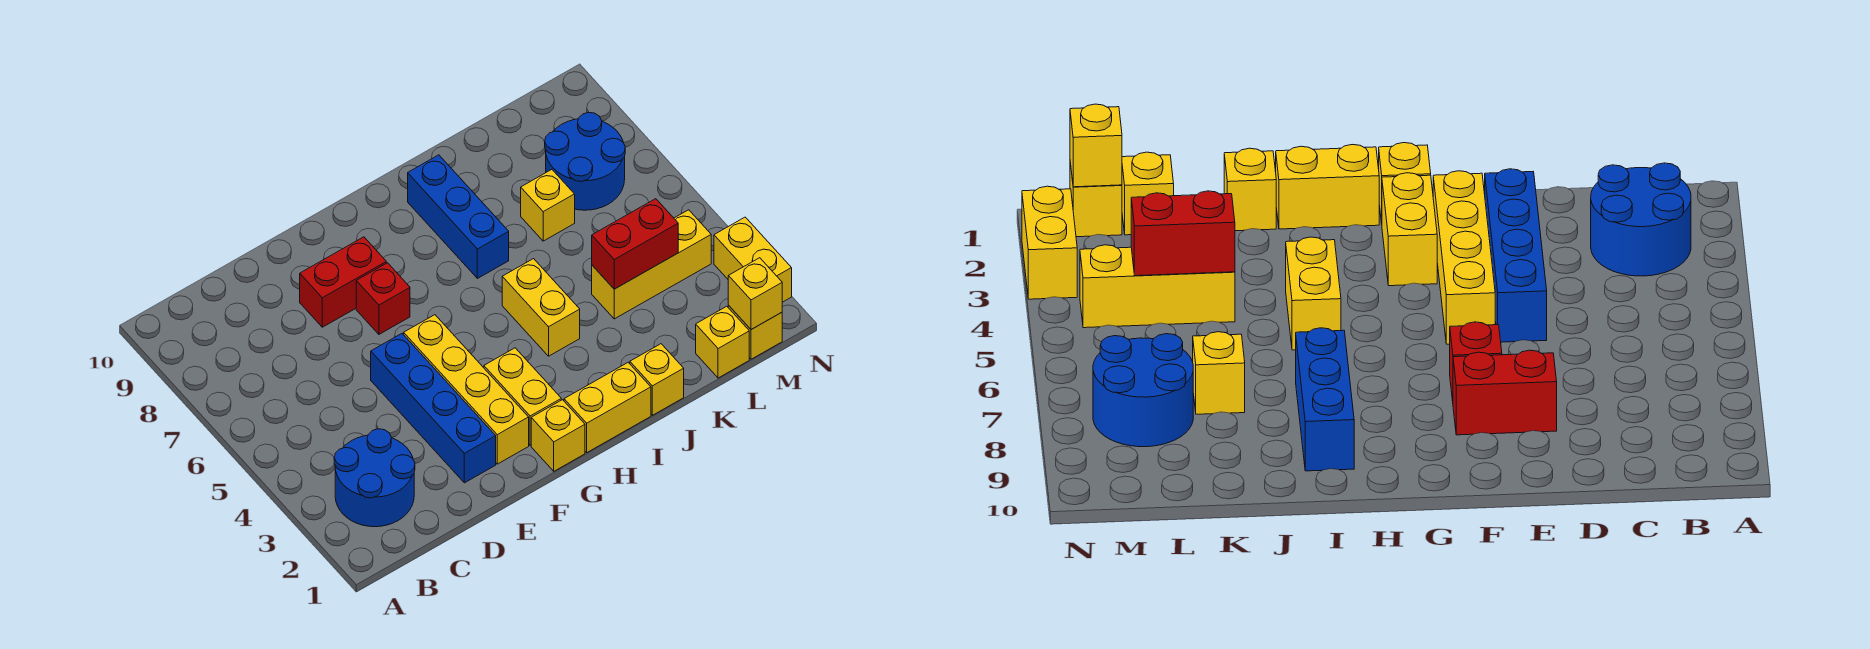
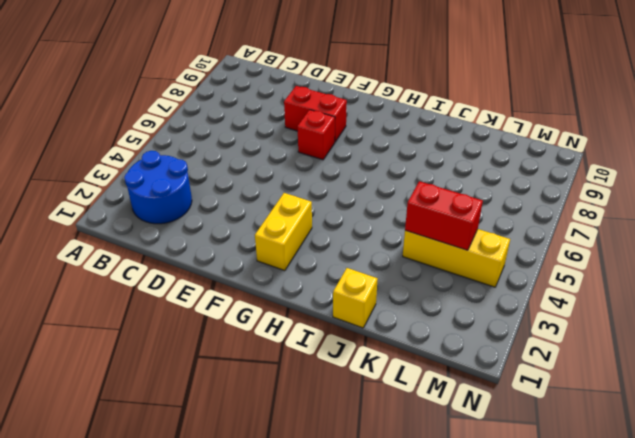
none -> blue brick E2:E5 level 1
none -> yellow brick F2:F5 level 1
none -> yellow brick G1 level 1

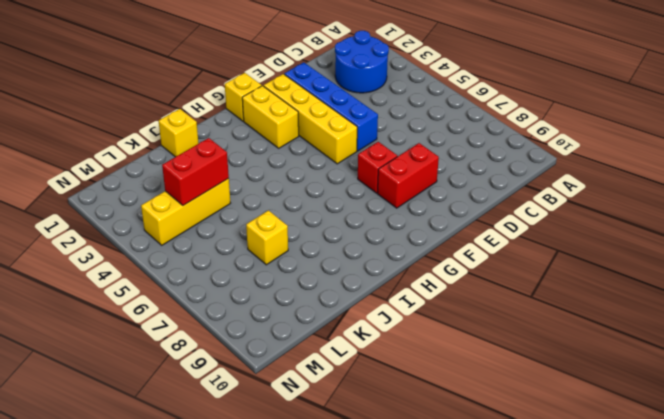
none -> yellow brick H1:I1 level 1
none -> yellow brick I4:I5 level 1
none -> blue brick I7:I9 level 1

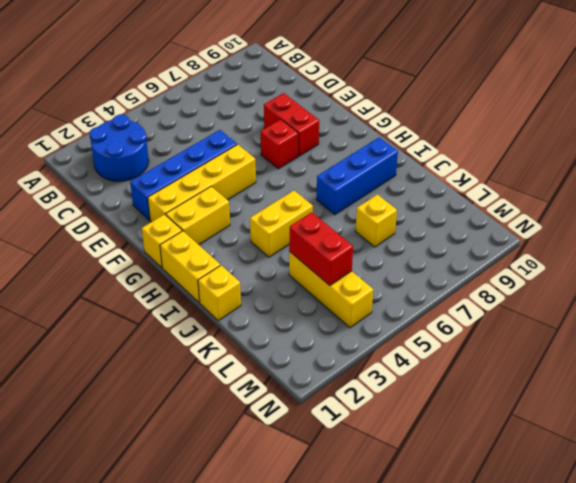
none -> yellow brick L1 level 1
none -> blue round brick L7:M8 level 1
none -> yellow brick M1 level 1

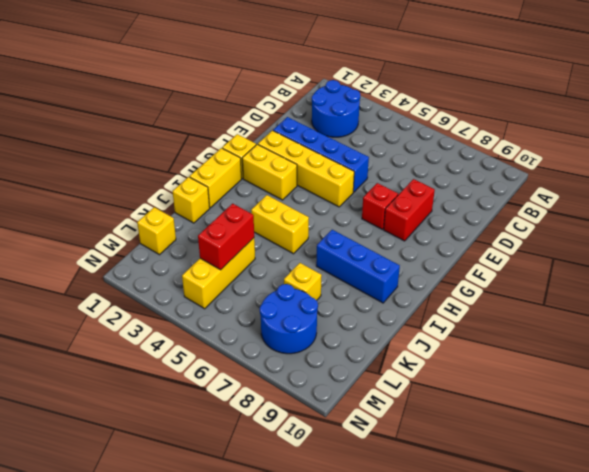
none -> yellow brick M1 level 1
none -> yellow brick N2:N3 level 1
none -> yellow brick M1 level 2

